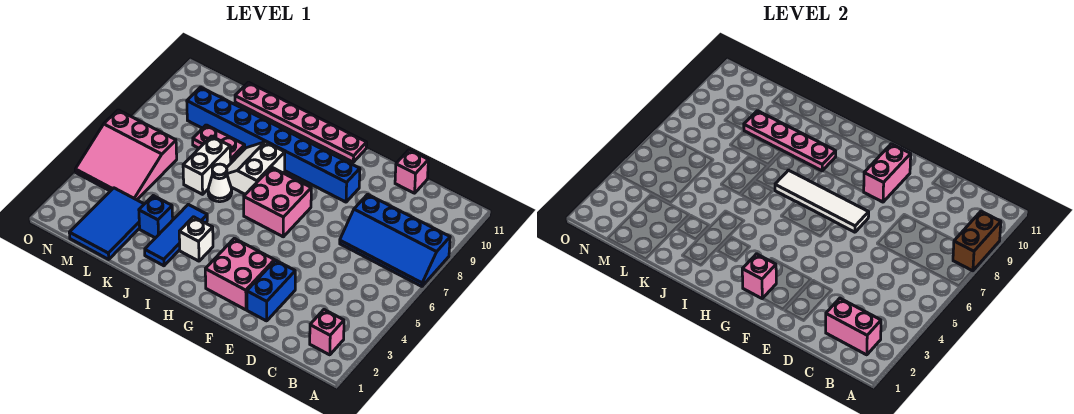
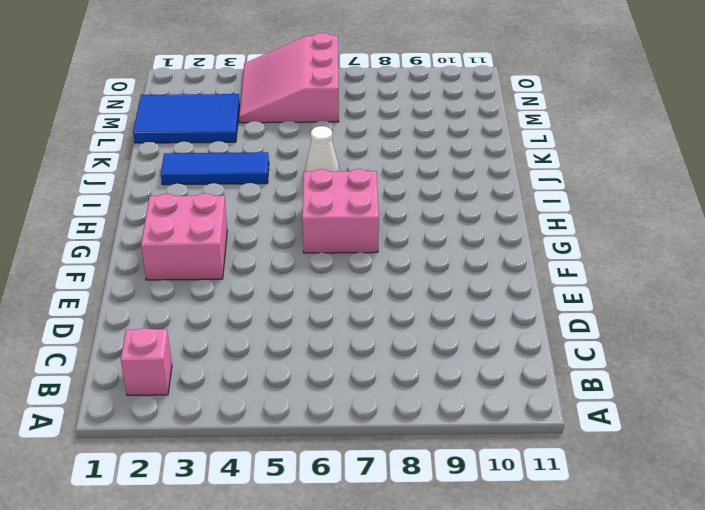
none -> blue slope A7:D8 level 1 top 8
none -> pink brick D11 level 1
none -> blue brick E2:E3 level 1

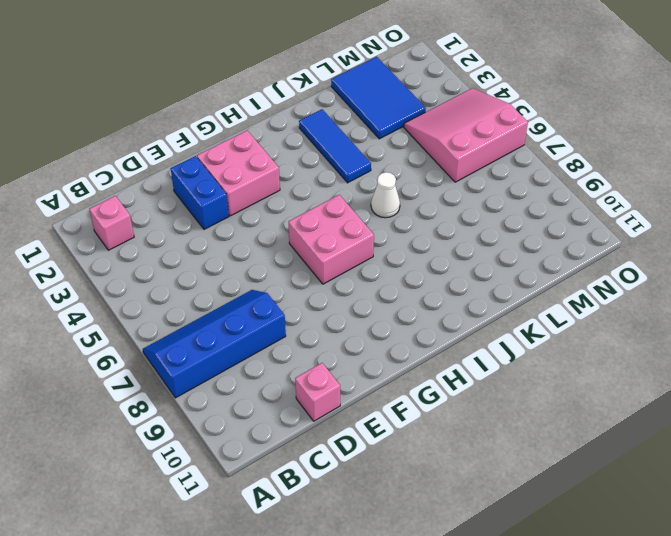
none -> blue brick F9:M9 level 1
none -> pink plate G11:L11 level 1
none -> white brick I3 level 1

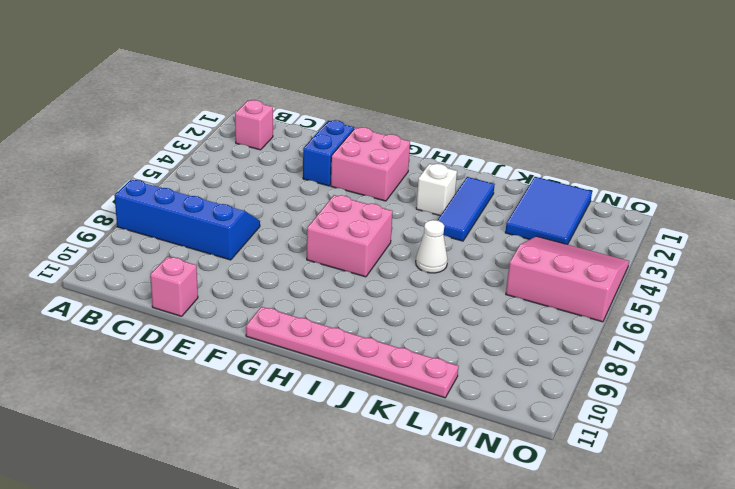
none -> blue brick F9:M9 level 1
none -> white slope I7:J8 level 1 top I
none -> blue brick K3 level 1

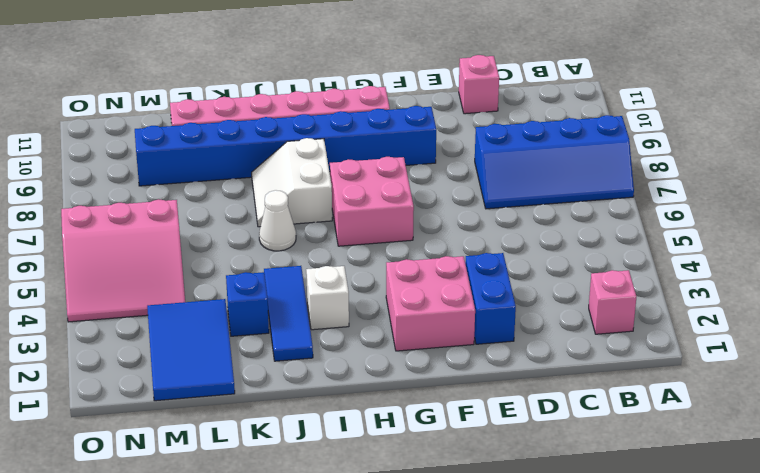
none -> white brick K6:K7 level 1
none -> pink plate K8:L8 level 1
none -> brown brick A8:A9 level 2

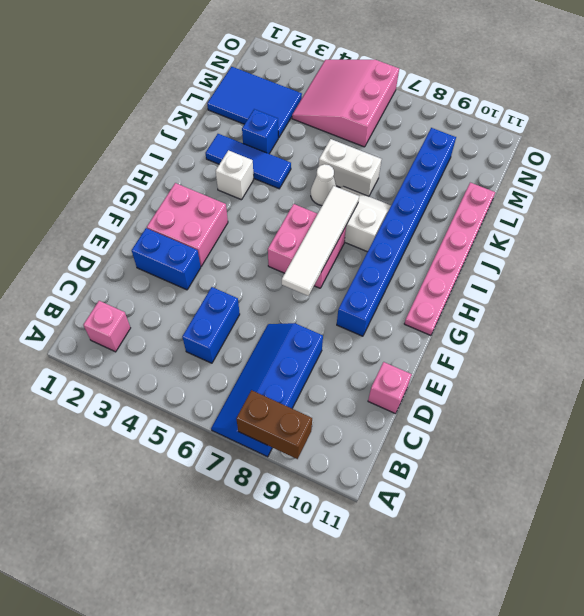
blue brick C5:D5 level 1 -> none
none -> pink plate K8:L8 level 1
none -> pink brick B2:C2 level 2
none -> pink brick F9:F10 level 2

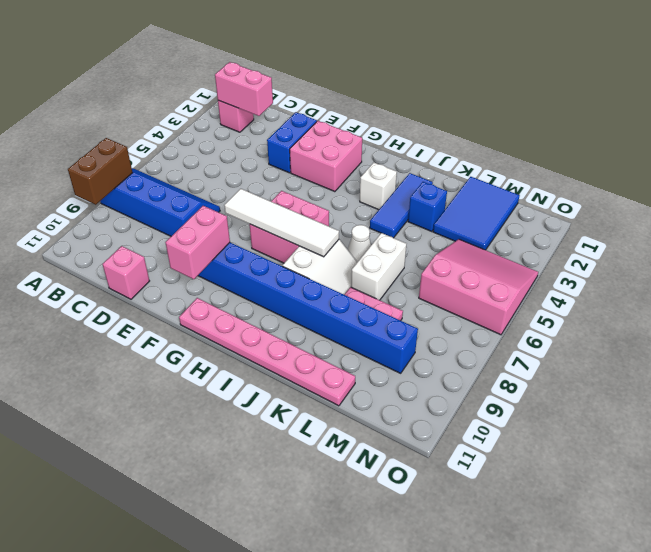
none -> pink brick G2 level 2
none -> pink plate I9:L9 level 2

